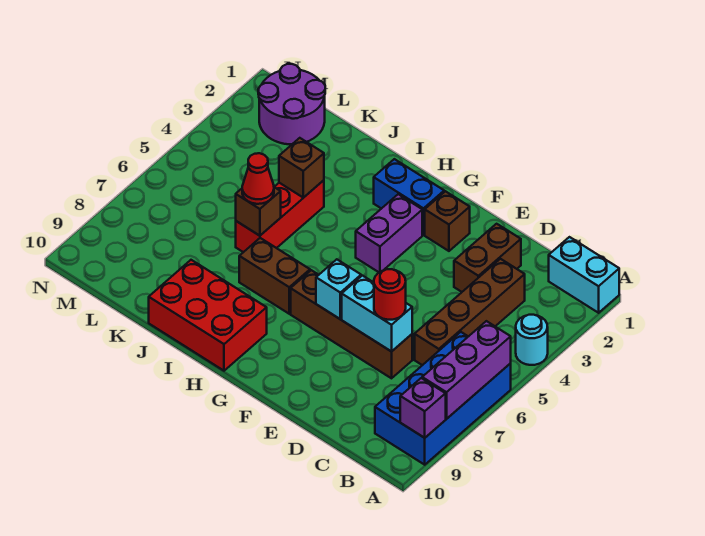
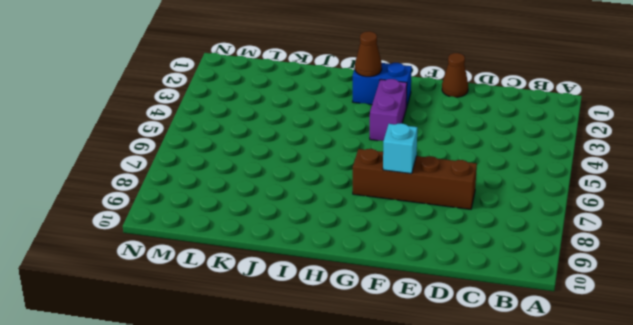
brown cone E1 level 1 -> none
brown cone H2 level 2 -> none
none -> cyan brick A1:B1 level 1
none -> cyan round brick A4 level 1
none -> blue brick A6:B9 level 1

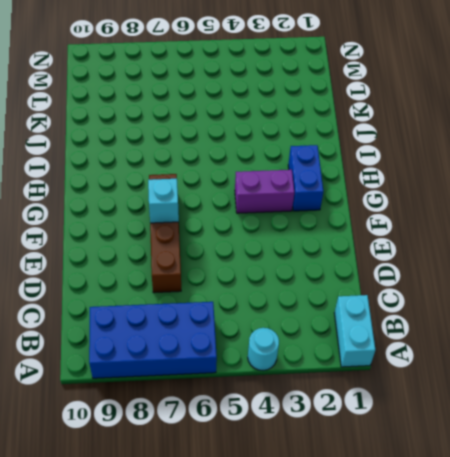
none -> brown brick C3:C6 level 1
none -> brown brick D2:D3 level 1
none -> brown brick F2 level 1

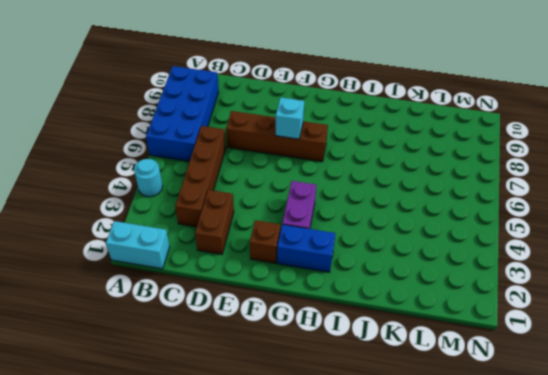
none -> brown brick H7:I7 level 1
none -> red brick H9:J10 level 1
none -> red brick J4:J6 level 1

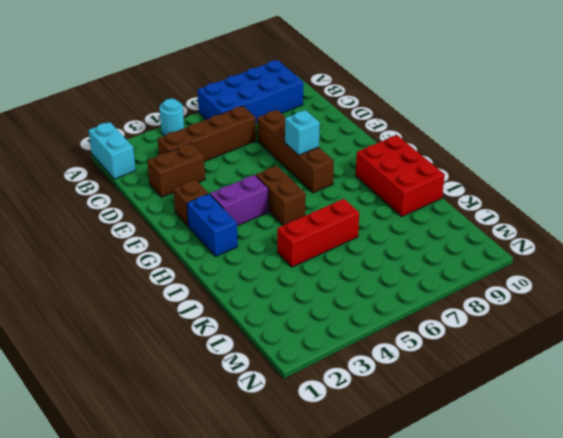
brown brick G5:H5 level 1 -> brown brick H7:I7 level 1
none -> purple round brick L1:M2 level 1
none -> purple brick A6:A8 level 2
none -> purple brick A9 level 2

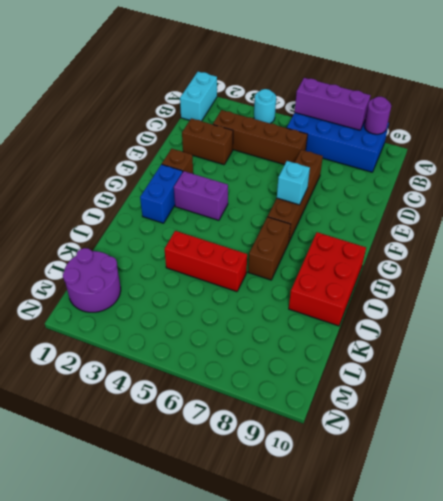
purple round brick A9 level 2 -> purple brick A9 level 2
none -> cyan brick D7:E7 level 2
none -> brown brick J4 level 2
none -> brown brick J6 level 2

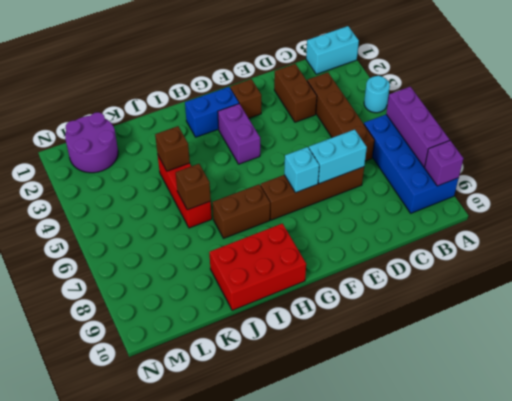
none -> red round brick D7 level 3
none -> red cone J6 level 3

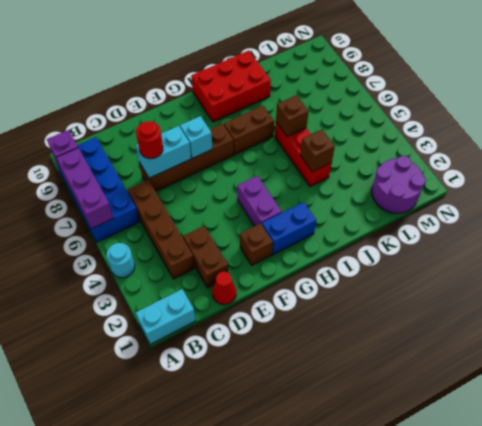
red cone D1 level 1 -> red cone J6 level 3

